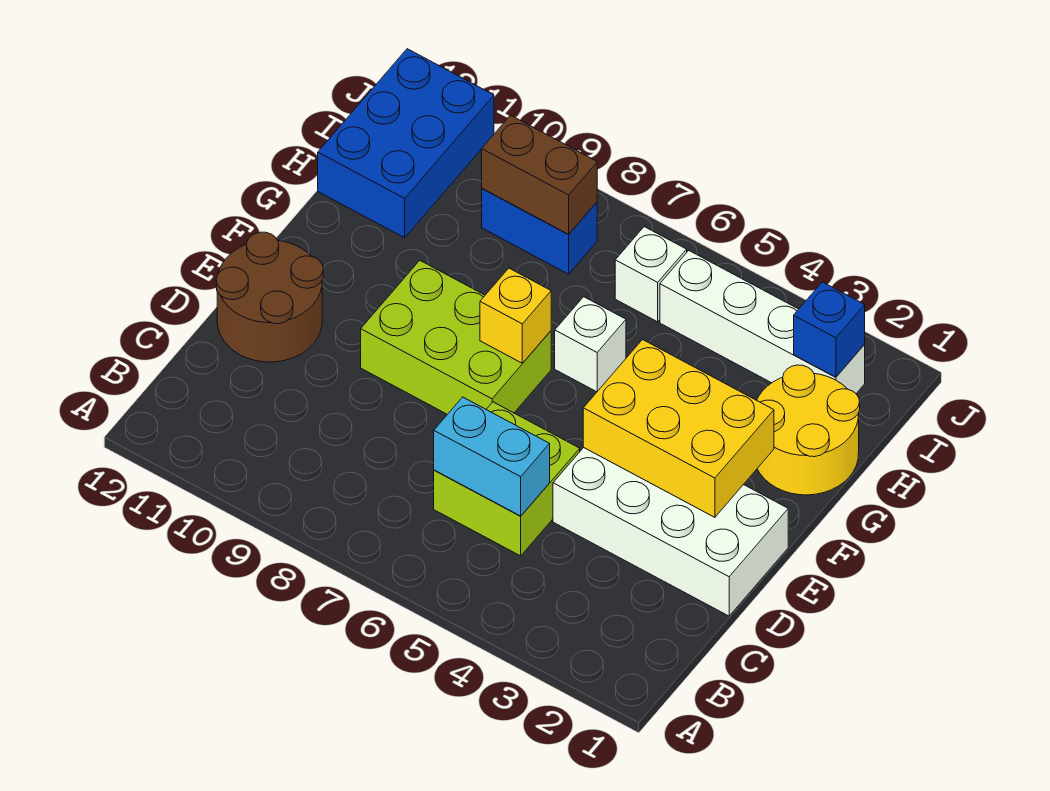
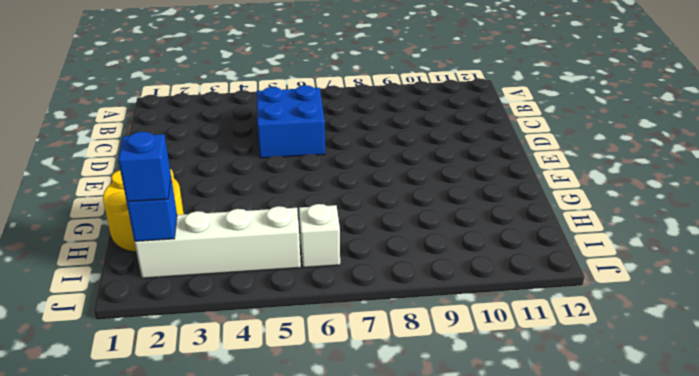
blue brick C5:D6 level 1 -> lime brick C5:D6 level 1
blue brick I2 level 3 -> none
none -> white brick D1:E4 level 1
none -> brown round brick D11:E12 level 1
none -> lime brick E7:F9 level 1

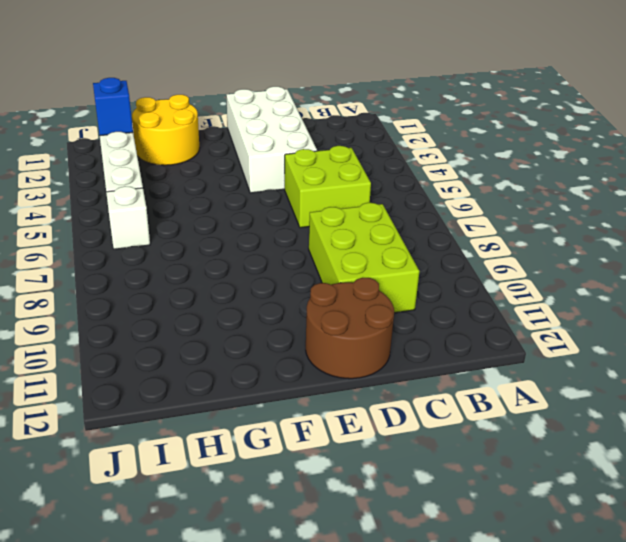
lime brick C8:D10 level 1 -> lime brick E7:F9 level 1
none -> white brick G6 level 1
none -> blue brick H11:J12 level 1
none -> blue brick I8:I9 level 1

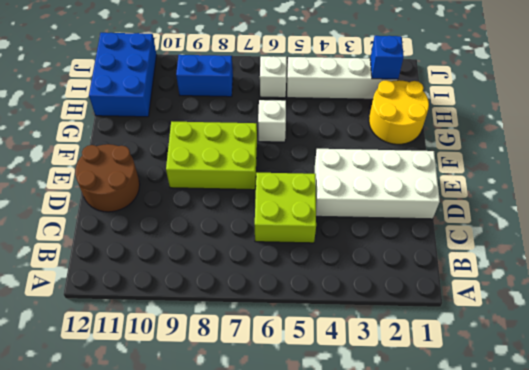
none -> cyan brick C5:C6 level 2
none -> yellow brick E2:F4 level 2
none -> yellow brick F7 level 2

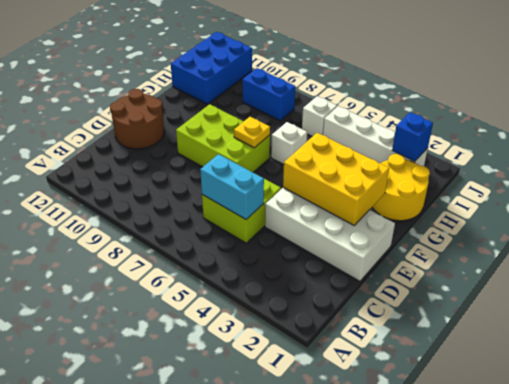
yellow plate F7 level 2 -> yellow brick F7 level 2
none -> brown brick I8:I9 level 2

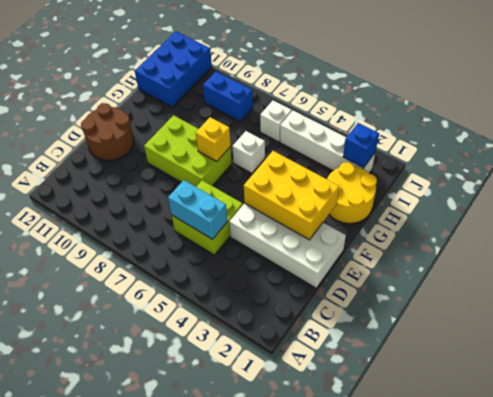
none -> brown brick I8:I9 level 2

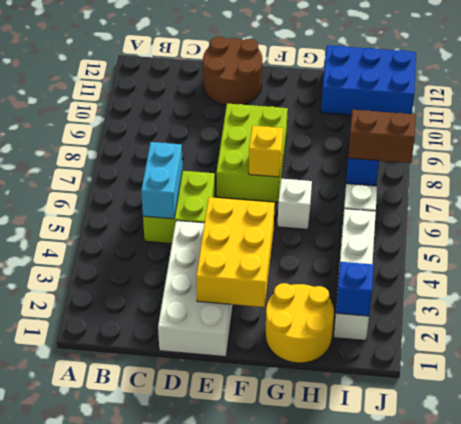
brown brick I8:J8 level 2 -> brown brick I8:I9 level 2

